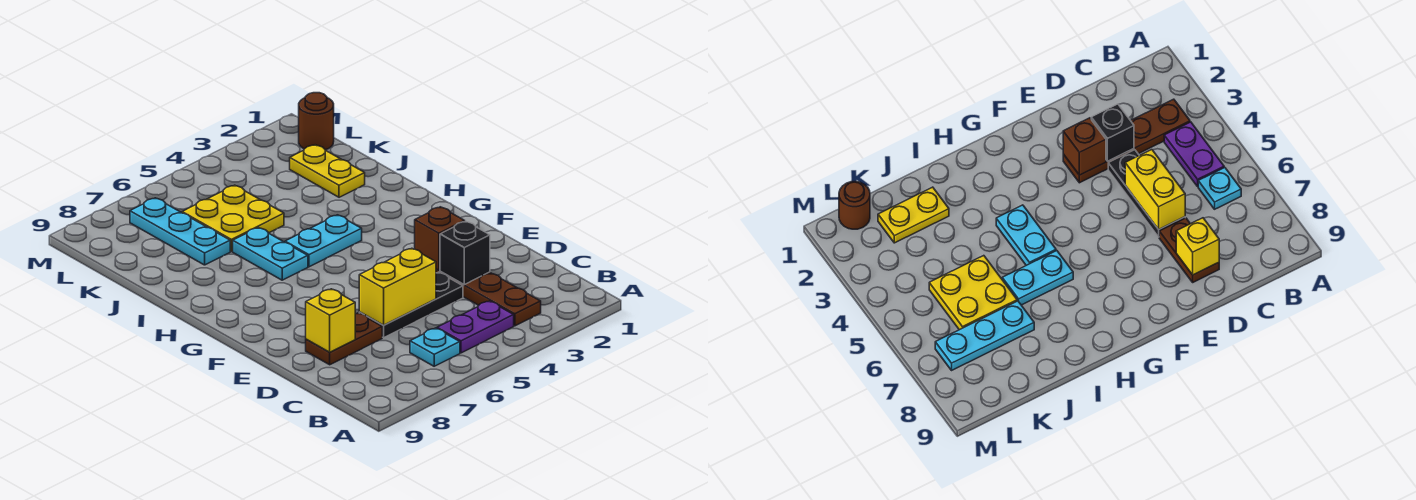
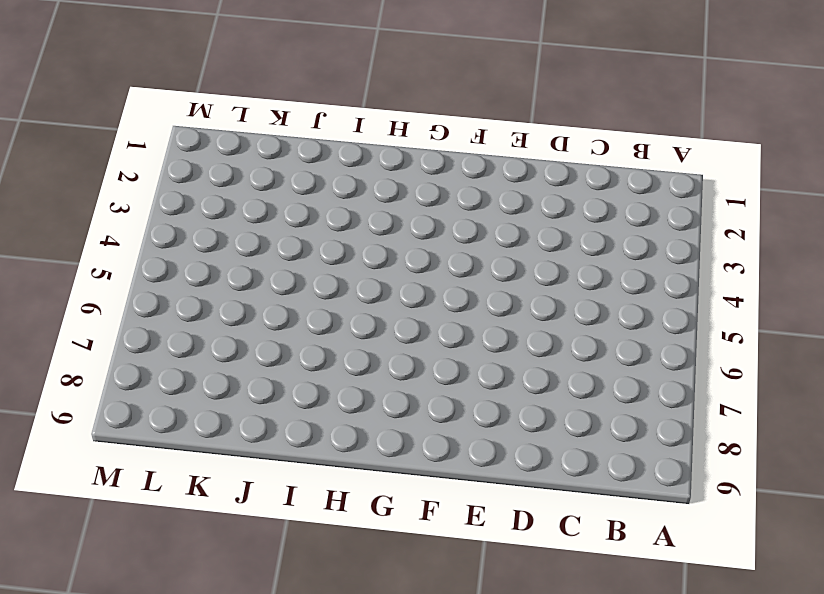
none -> brown plate B3:E3 level 1
none -> purple plate B4:B5 level 1
none -> cyan plate B6 level 1

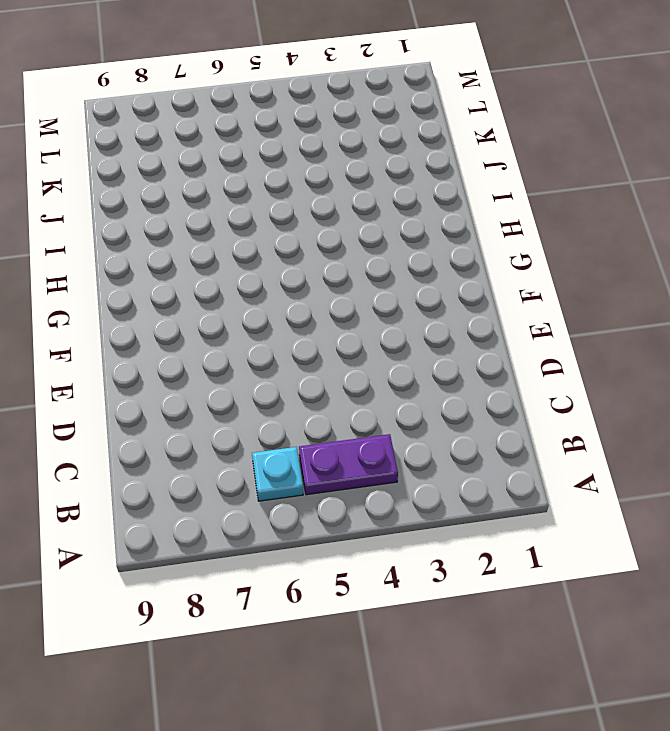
none -> brown plate B3:E3 level 1
none -> black plate D4:D6 level 1
none -> brown plate D7:D8 level 1

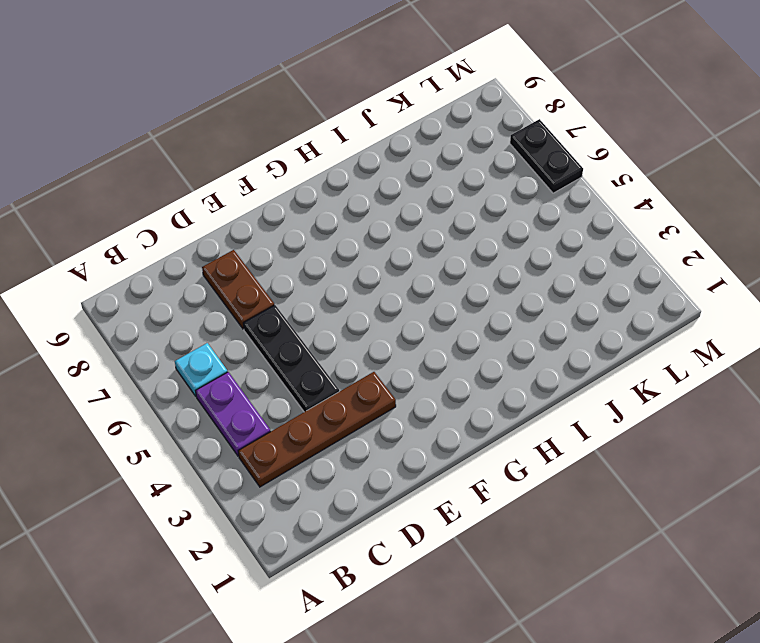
black plate M6:M7 level 1 -> none
none -> cyan plate H4:H5 level 1
none -> cyan plate H6:I6 level 1
none -> yellow plate J2:K2 level 1

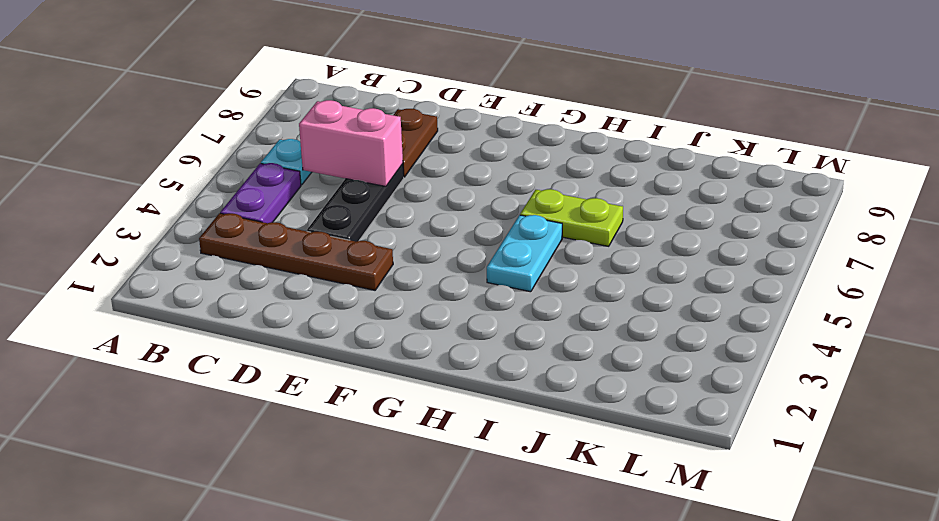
pink brick C6:D6 level 2 -> yellow brick D5:D6 level 2
lime plate H6:I6 level 1 -> cyan plate H6:I6 level 1
none -> yellow plate J2:K2 level 1
none -> yellow plate J5:K6 level 1
none -> cyan plate J7:L7 level 1

